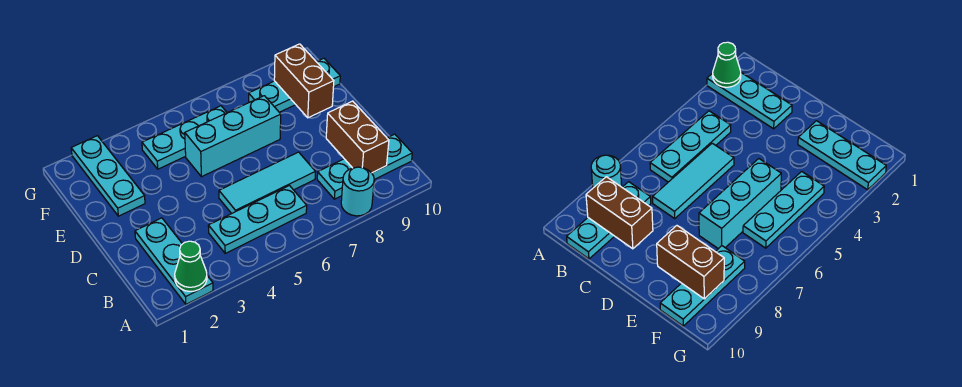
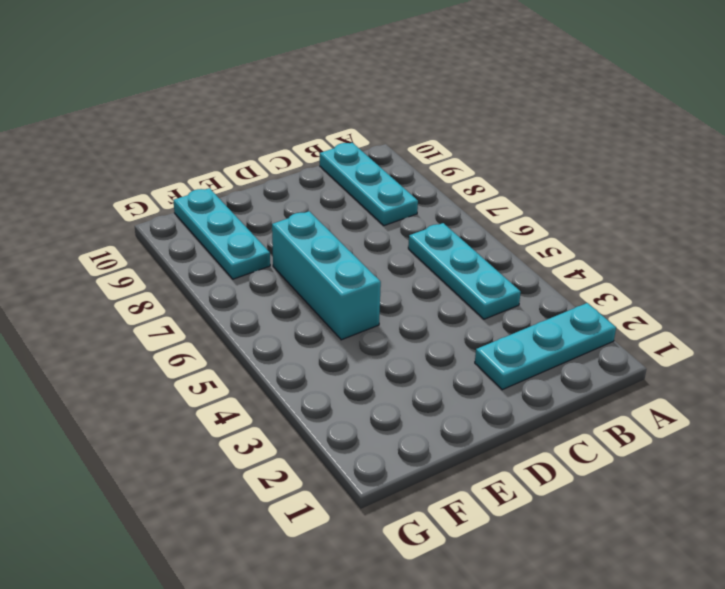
none -> cyan round brick A8 level 1
none -> cyan tile C5:C7 level 1
none -> cyan plate E2:G2 level 1

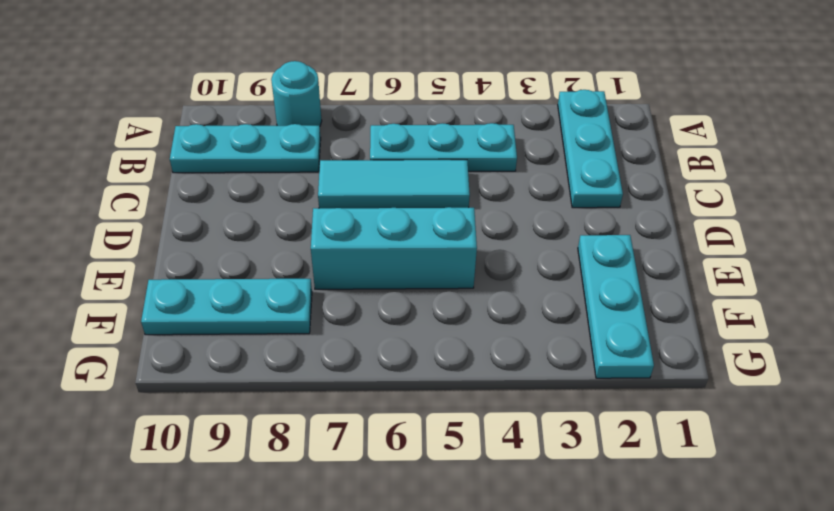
none -> cyan plate F4:F6 level 1
none -> green cone A2 level 2
none -> brown brick B9:C9 level 2

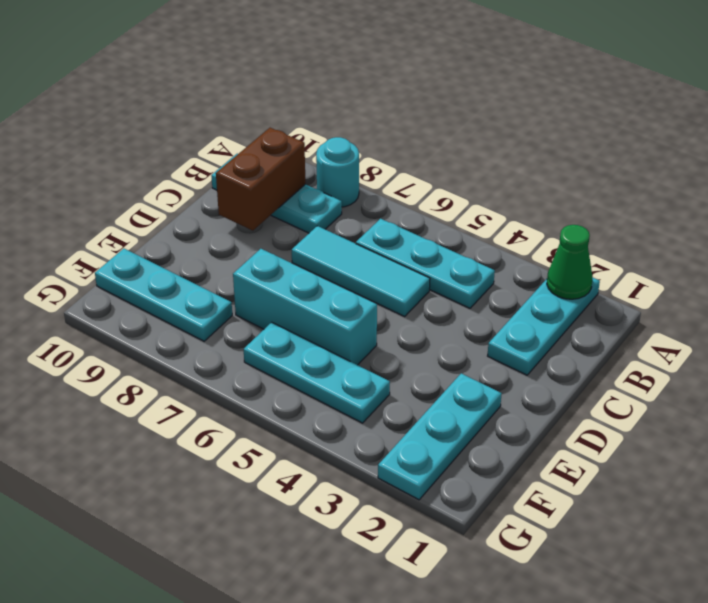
none -> brown brick E9:F9 level 2

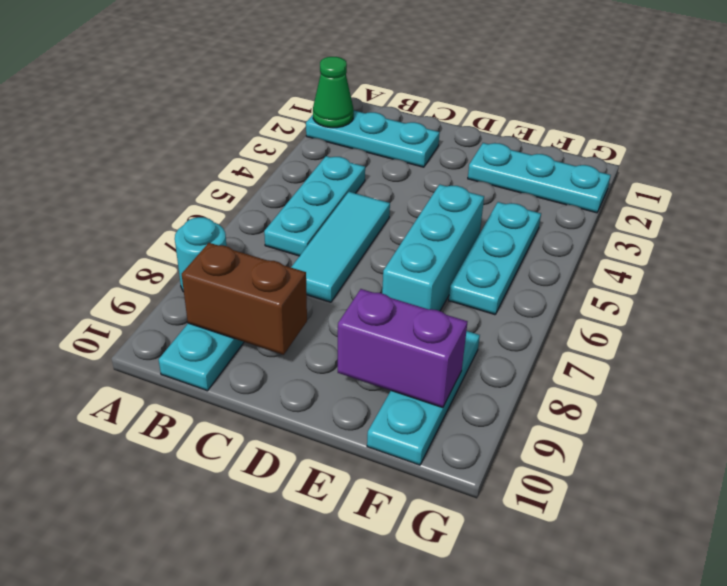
purple brick E9:F9 level 2 -> brown brick E9:F9 level 2

